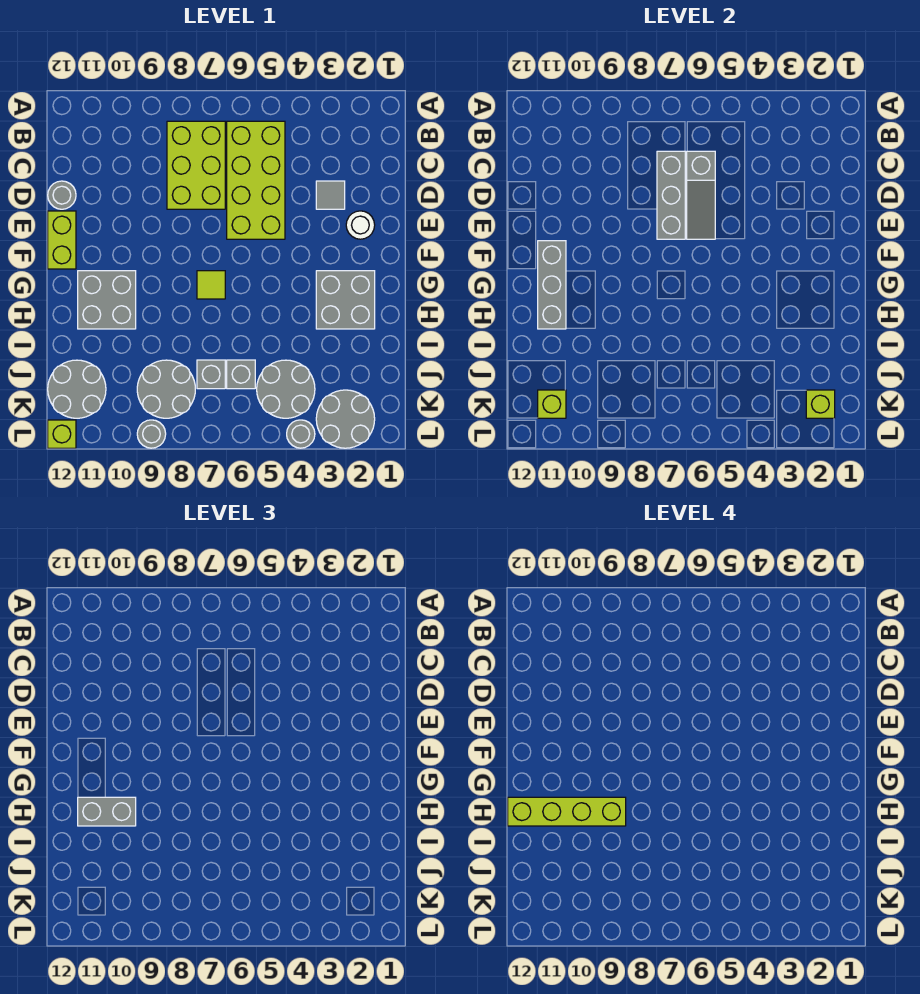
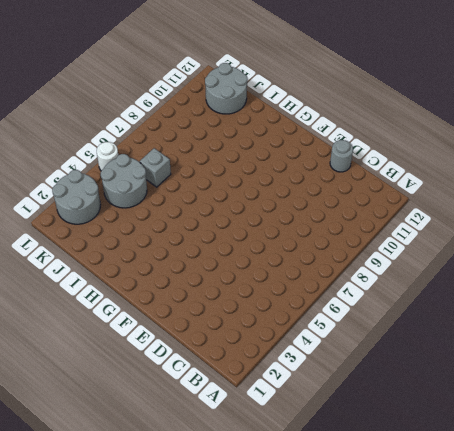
white round brick L5 level 1 -> white round brick E2 level 1
none -> lime brick B5:E6 level 1
none -> lime brick B7:D8 level 1
none -> grey tile D3 level 1

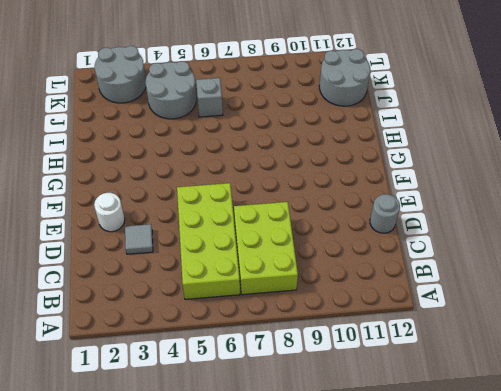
none -> lime brick E12:F12 level 1
none -> grey brick G2:H3 level 1
none -> lime tile G7 level 1

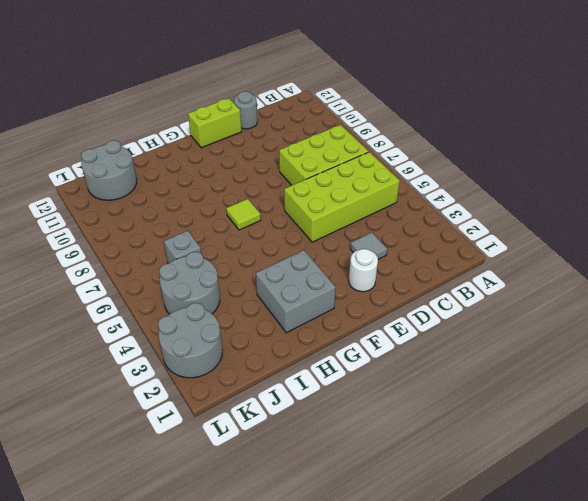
none -> grey brick G10:H11 level 1
none -> grey brick J7 level 1
none -> grey round brick J8:K9 level 1

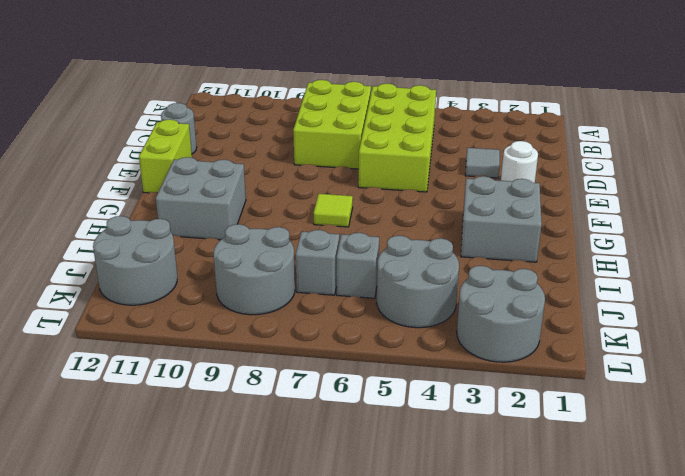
none -> grey round brick L4 level 1
none -> grey round brick L9 level 1
none -> lime brick L12 level 1

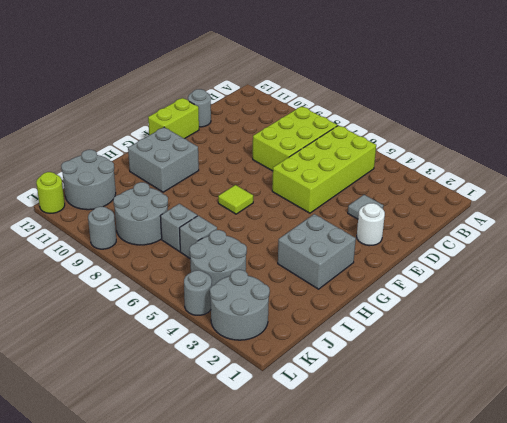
lime round brick L12 level 1 -> lime brick L12 level 1
none -> grey slope C6:E6 level 2 top C
none -> grey brick C7:E7 level 2
none -> grey brick F11:H11 level 2

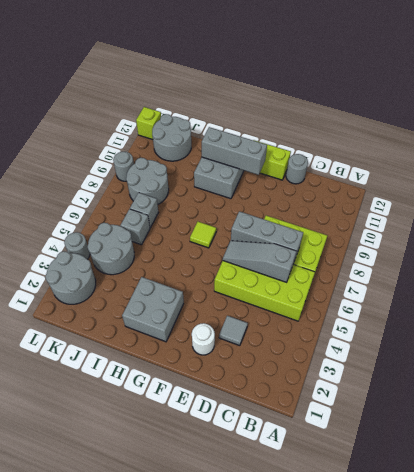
none -> lime brick K2 level 2
none -> lime brick K11 level 2
none -> grey brick H10:H11 level 3

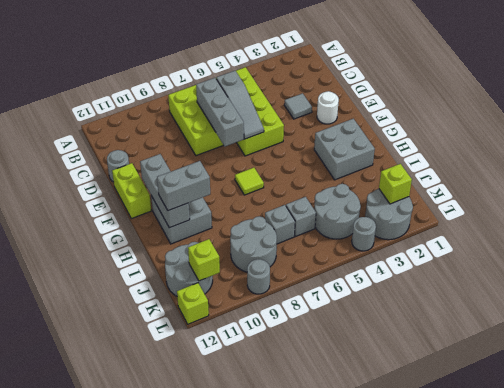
none -> lime brick H9:H12 level 4

